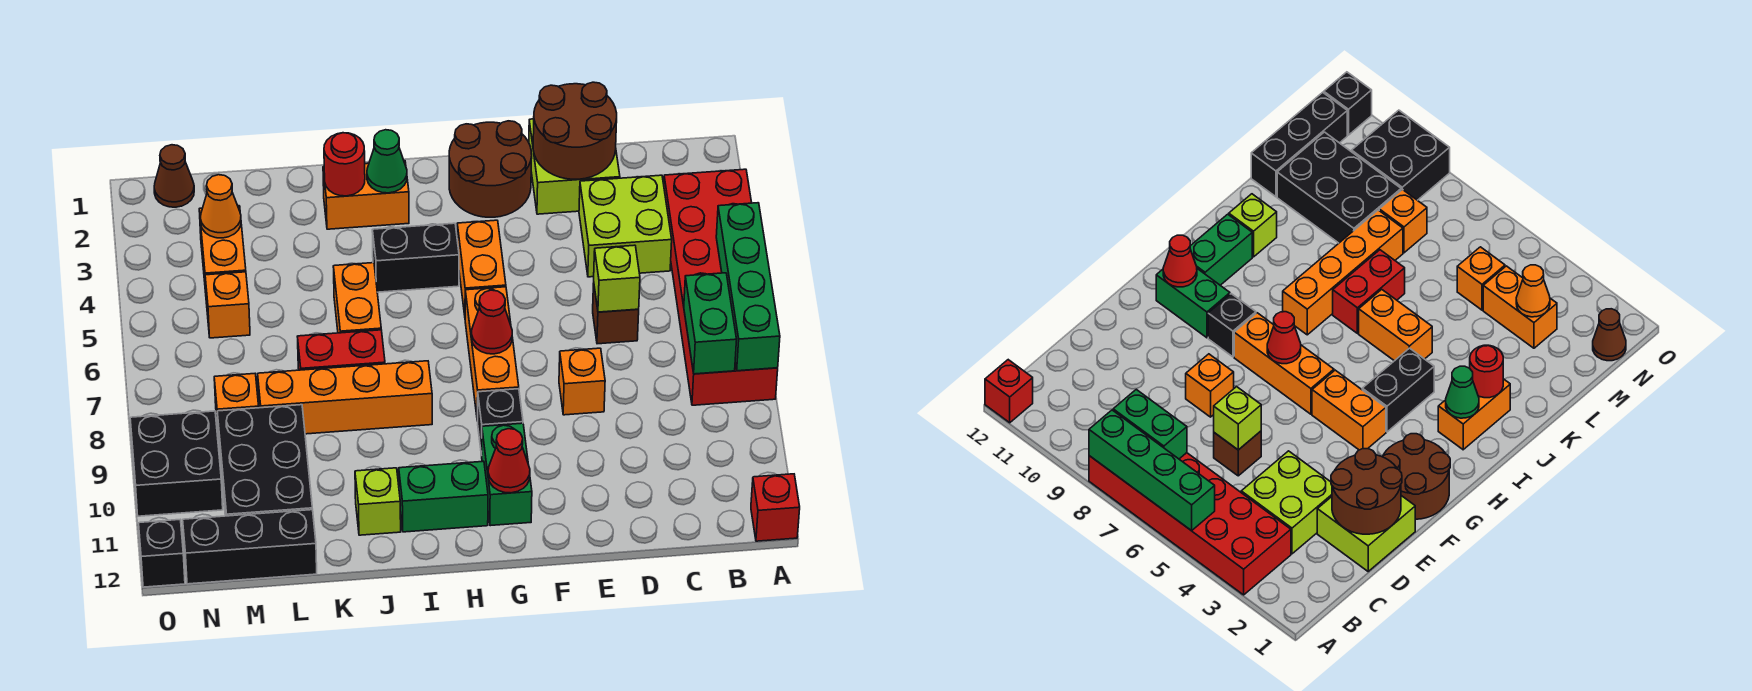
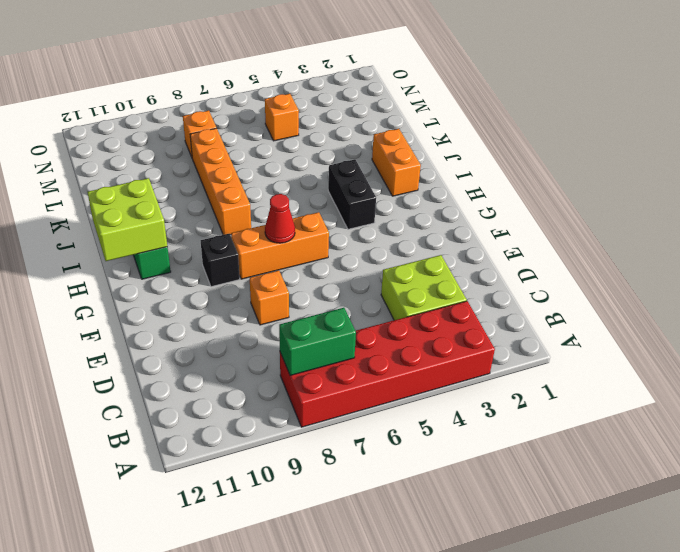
lime brick H11:I12 level 2 -> lime brick D1:E2 level 1
none -> red brick A12 level 1
none -> brown brick D6 level 1
none -> brown round brick F1:G2 level 1
none -> orange brick G4:G5 level 1

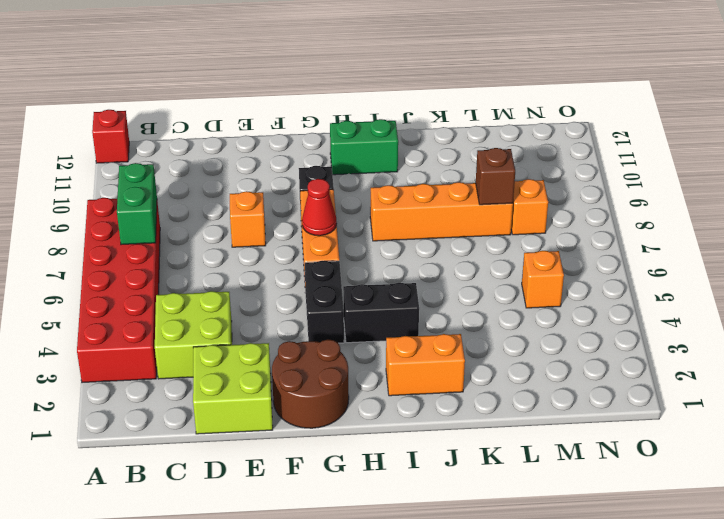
black brick G4:G5 level 1 -> orange brick G4:G5 level 1
brown brick L8 level 2 -> brown brick D6 level 1
none -> green brick G10:G11 level 1
none -> orange brick J5:J6 level 1
none -> red brick J7:K7 level 1
none -> lime brick J11 level 1

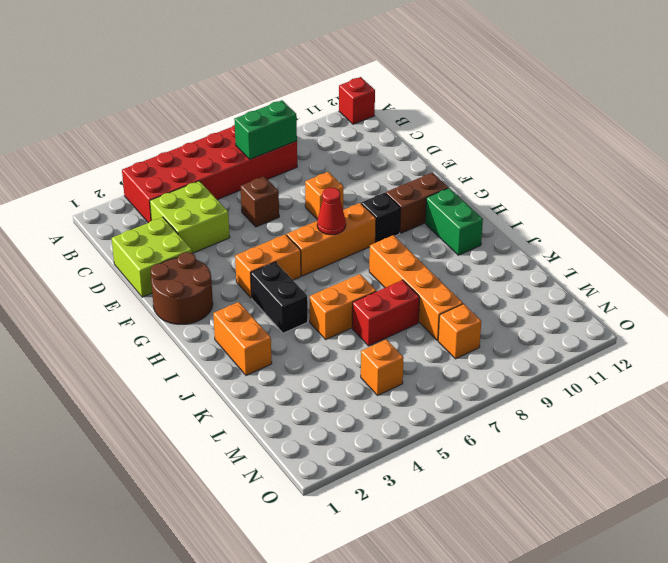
brown brick G10:G11 level 1 -> green brick G10:G11 level 1
red brick K6:K7 level 1 -> red brick J7:K7 level 1
none -> lime brick J11 level 1
none -> black brick L9:M11 level 1
none -> black brick L12:N12 level 1
none -> orange brick M3:M4 level 1

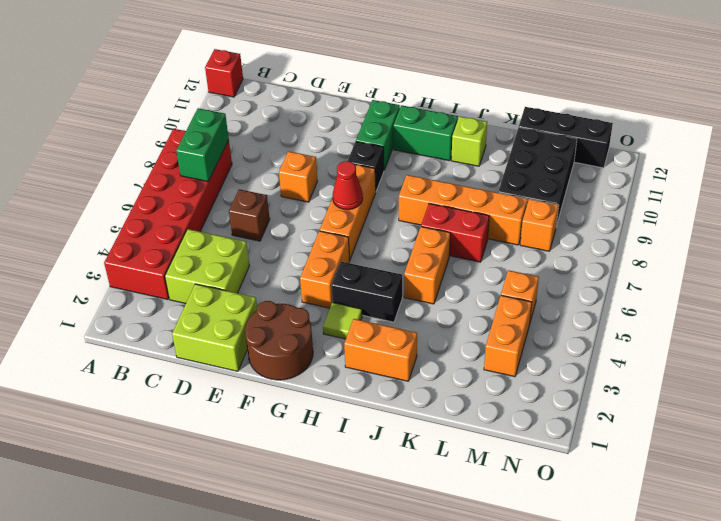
lime tile H3 level 1 -> none
none -> brown cone N1 level 1
none -> black brick N9:O10 level 1
none -> black brick O12 level 1
none -> green brick A5:A8 level 2

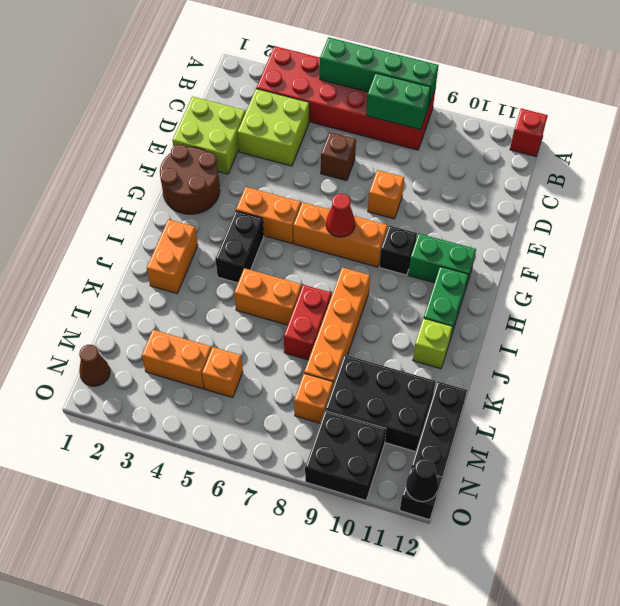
black cone O12 level 2 -> none
none -> brown round brick D1:E2 level 2
none -> lime brick D6 level 2
none -> red cone G11 level 2
none -> green cone I2 level 2

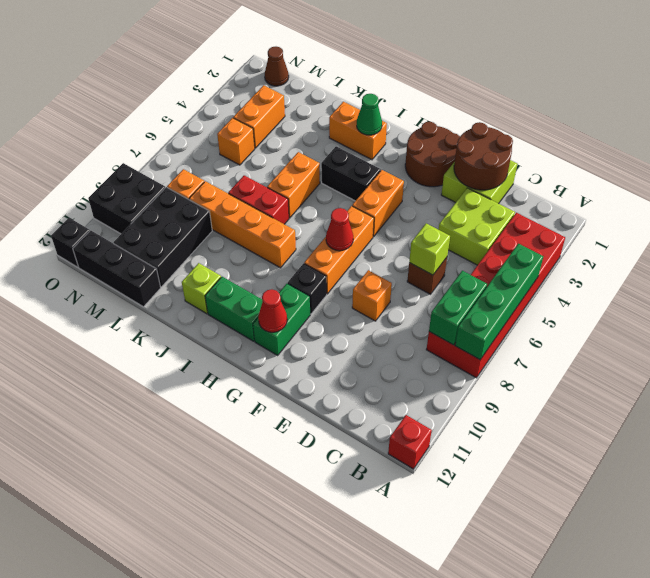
none -> red round brick J2 level 2
none -> orange cone M3 level 2

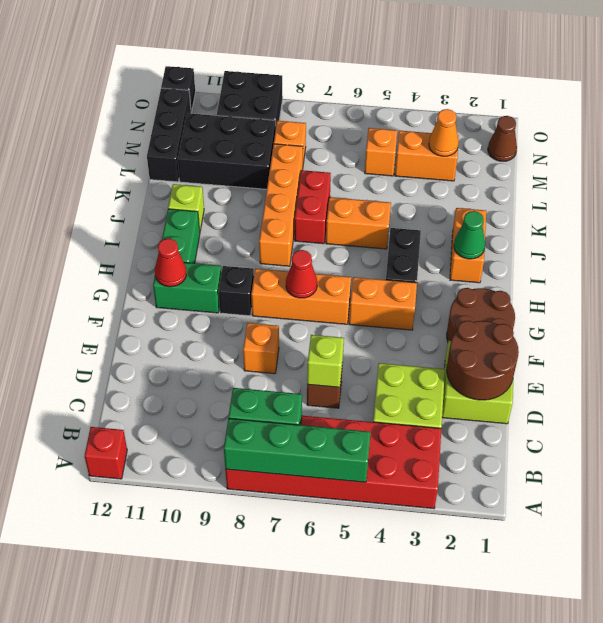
none -> red round brick J2 level 2

